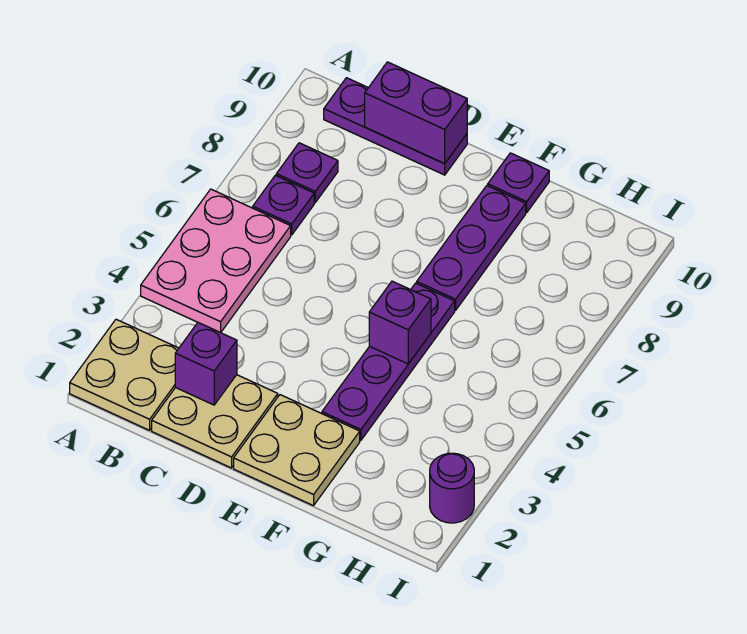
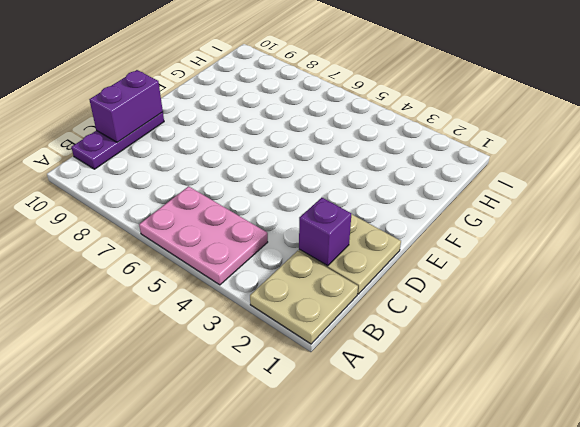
none -> purple plate B7 level 1
none -> purple plate B8 level 1
none -> tan plate E1:F2 level 1

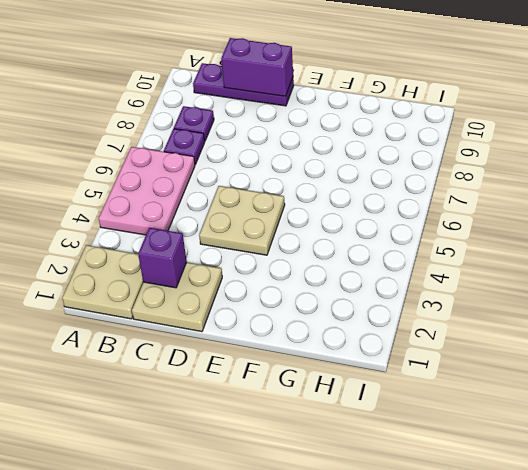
tan plate D4:E5 level 1 -> tan plate E1:F2 level 1
none -> purple plate F3:F6 level 1
none -> purple plate F7:F9 level 1
none -> purple plate F10 level 1

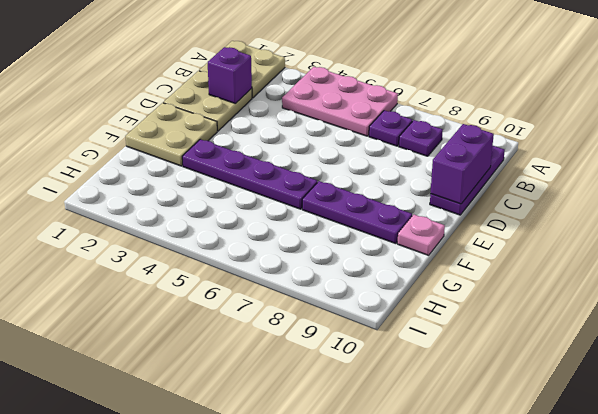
pink plate F10 level 1 -> purple plate F10 level 1
none -> purple round brick I2 level 1
none -> purple brick F5 level 2

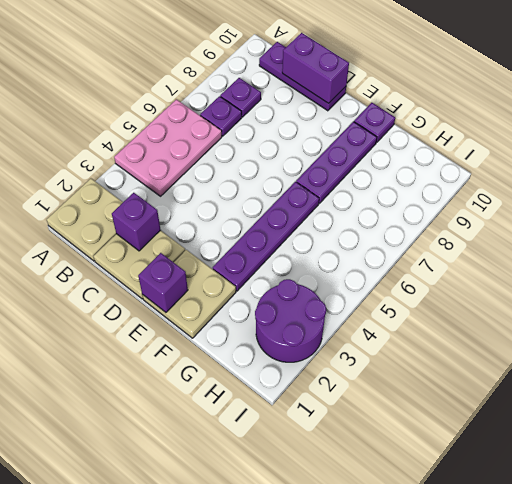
purple brick E1 level 2 -> purple brick F5 level 2
purple round brick H2:I3 level 1 -> purple round brick I2 level 1

